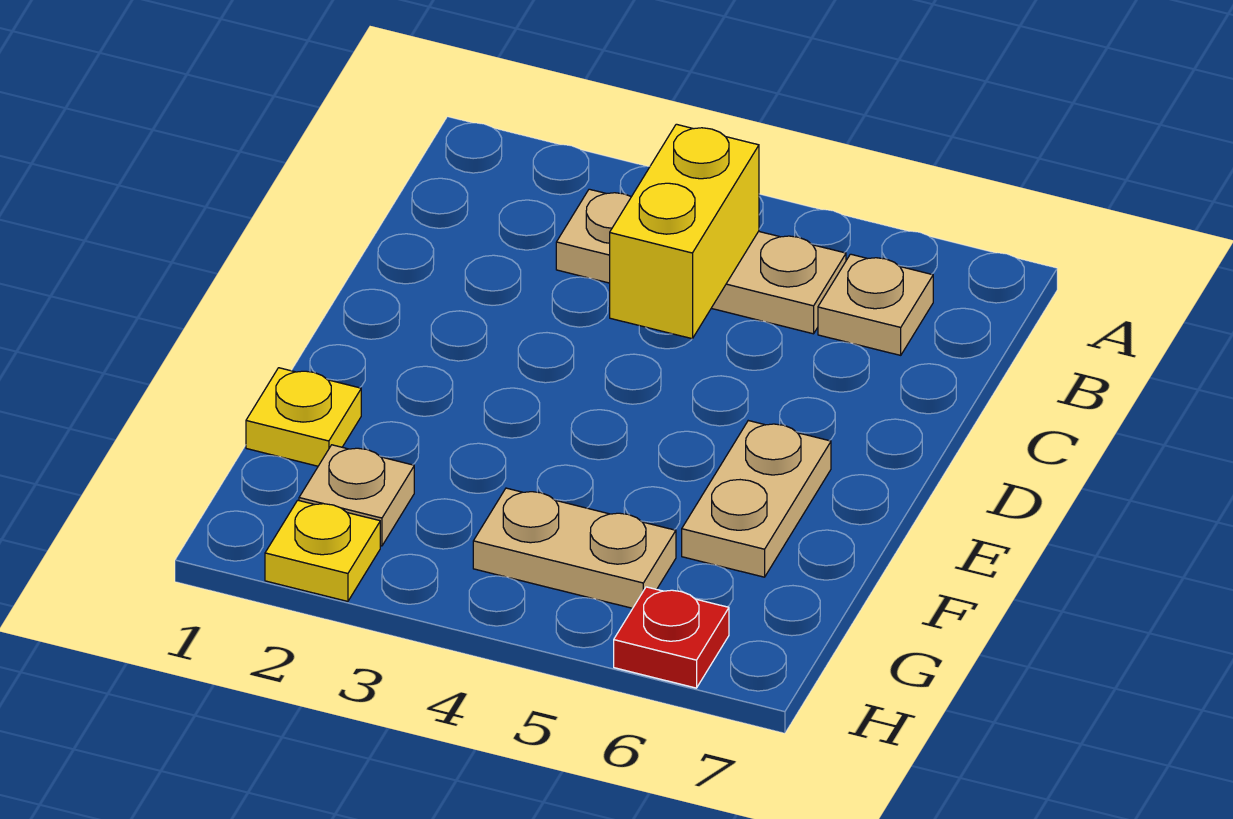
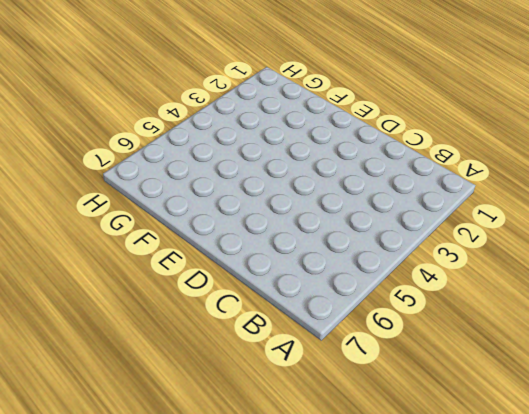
none -> tan plate B3:B5 level 1
none -> tan plate B6 level 1

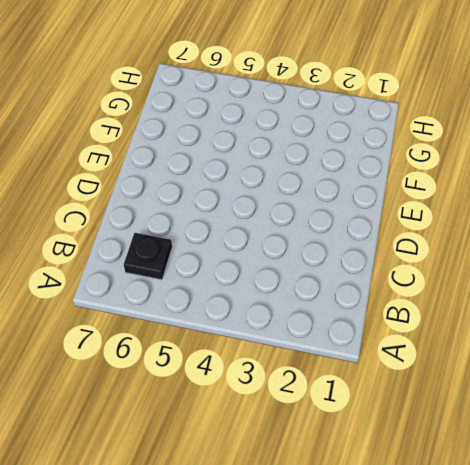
black plate B6 level 1 -> tan plate B6 level 1
none -> tan plate B3:B5 level 1
none -> tan plate E6:F6 level 1

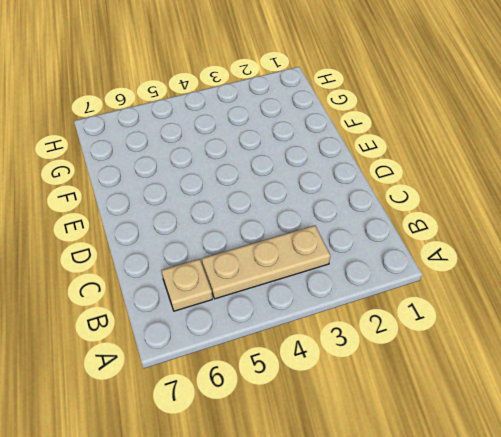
none -> tan plate E6:F6 level 1
none -> yellow plate F1 level 1

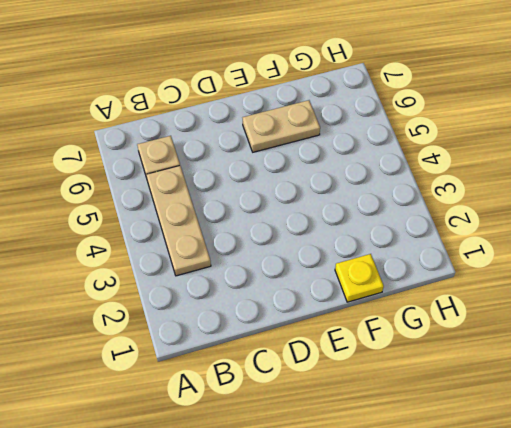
none -> tan plate G2 level 1
none -> tan plate G4:G5 level 1

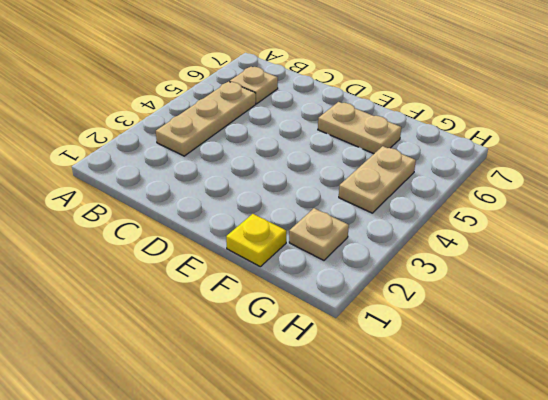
none -> yellow plate H2 level 1
none -> red plate H6 level 1

